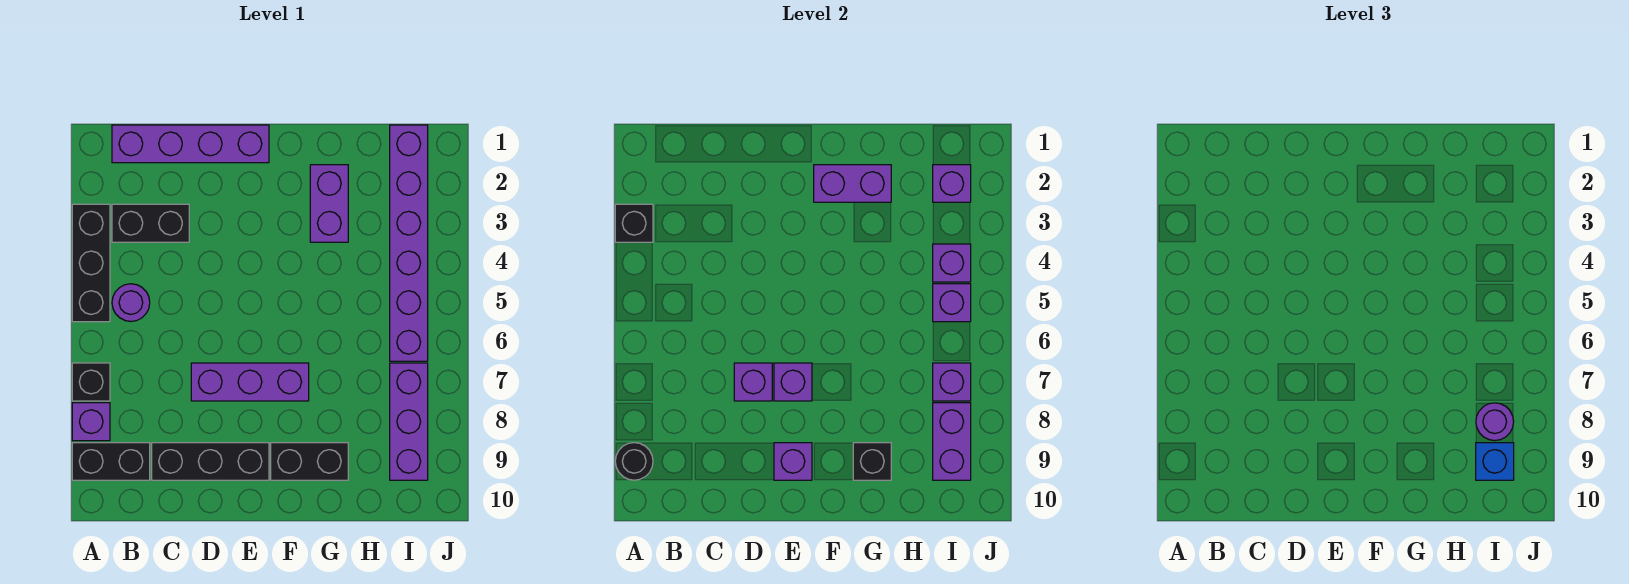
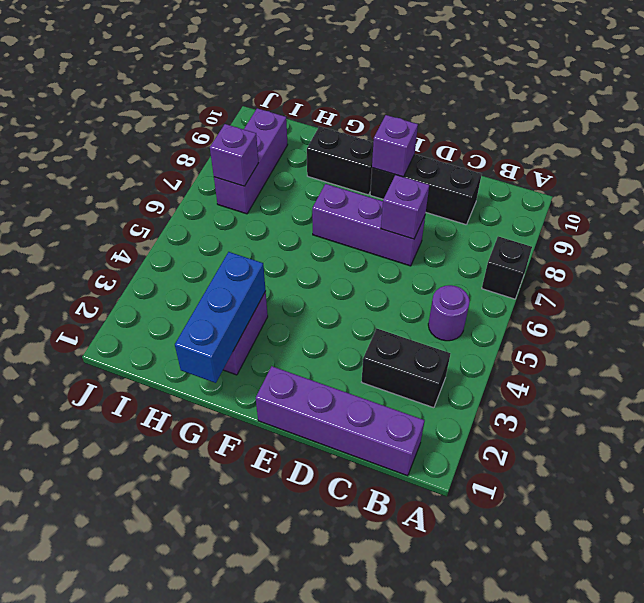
blue brick G1:G3 level 2 -> purple brick F2:G2 level 2
none -> black brick A3:A5 level 1
none -> purple brick A8 level 1
none -> black brick A9:B9 level 1

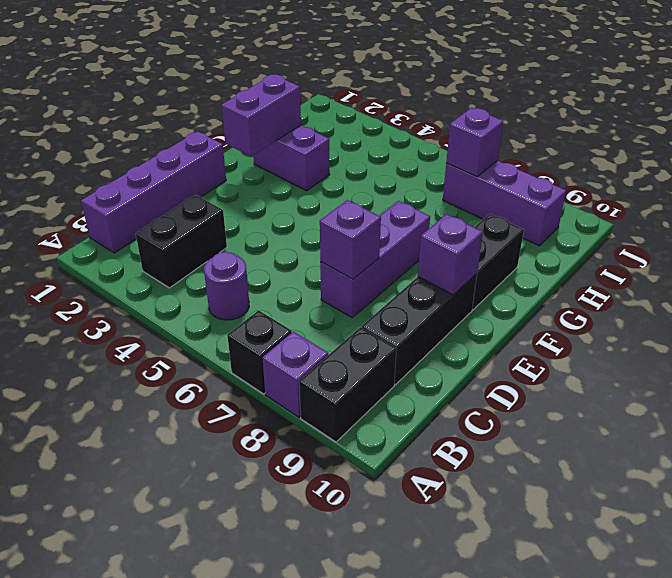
none -> black brick A3:A5 level 1
none -> purple brick I1:I6 level 1
none -> black brick A3 level 2

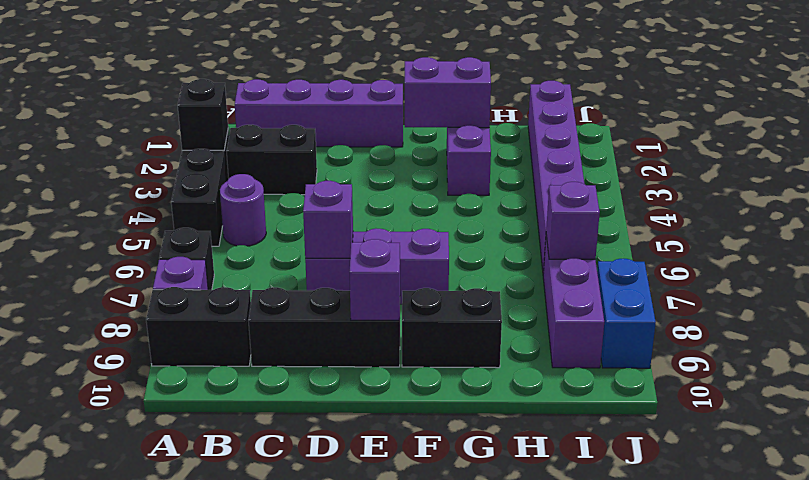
blue brick J8:J9 level 1 -> none
none -> black round brick A9 level 2
none -> purple brick E7 level 2
none -> black brick G9 level 2

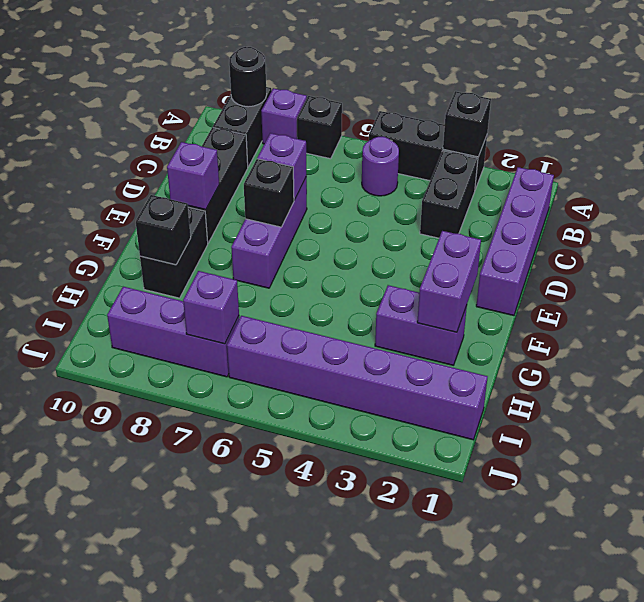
black brick E7 level 2 -> purple brick E7 level 2
none -> purple brick I2 level 2
none -> purple brick I4 level 2
none -> purple brick I5 level 2

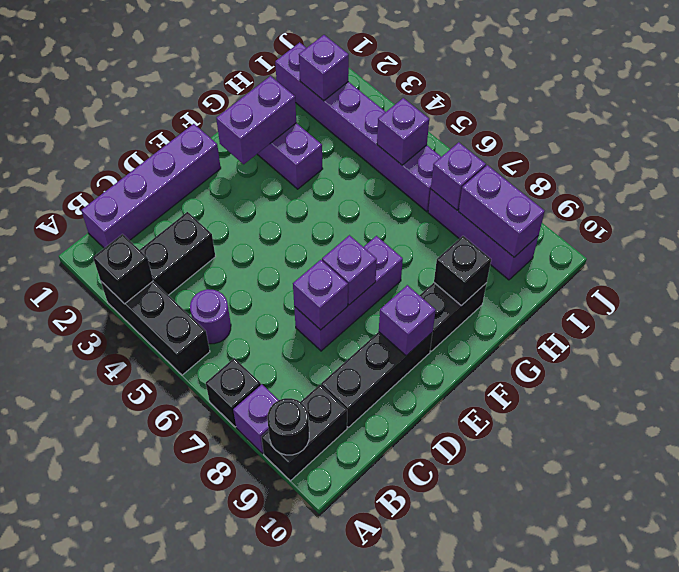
none -> purple brick I4 level 2
none -> purple round brick I8 level 3
none -> blue brick I9 level 3

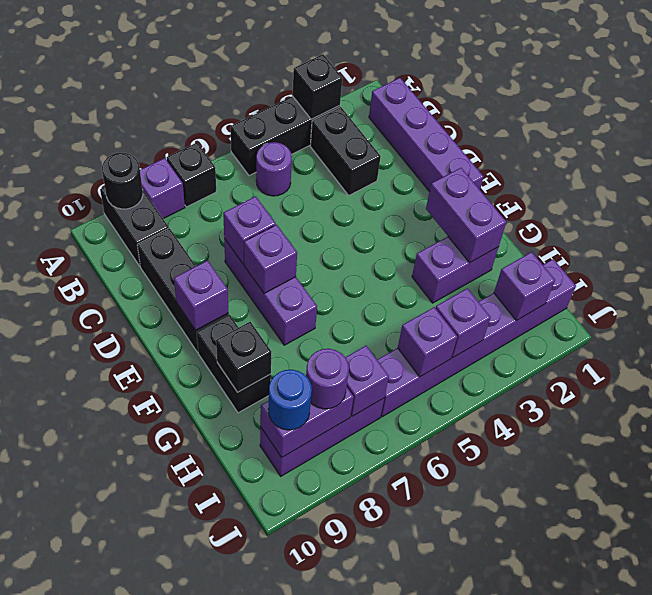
blue round brick I9 level 3 -> blue brick I9 level 3

